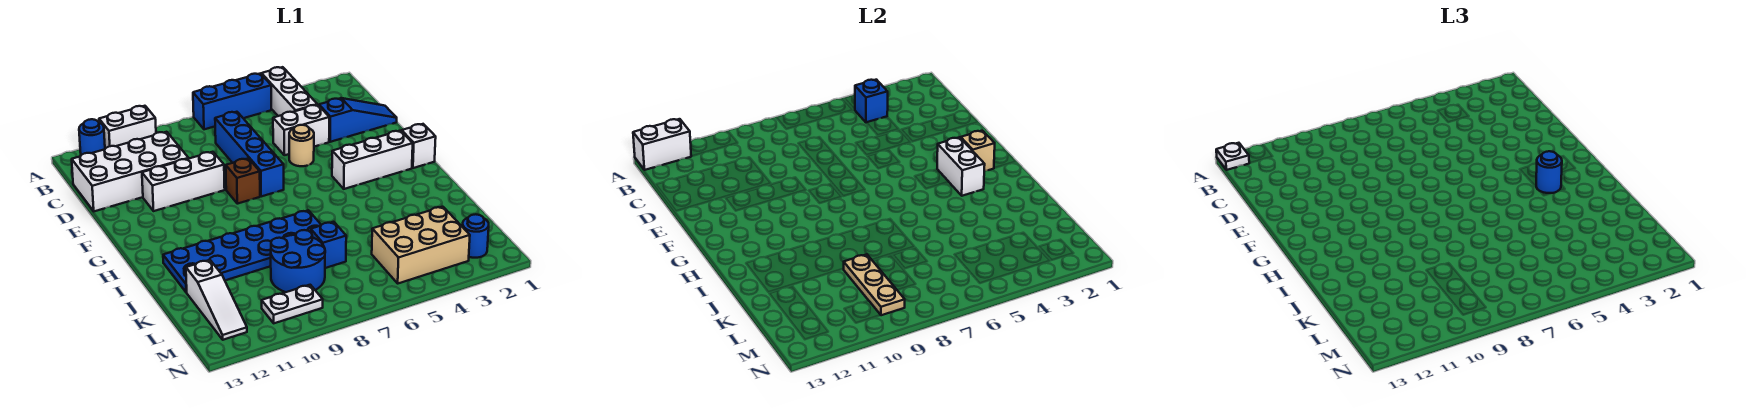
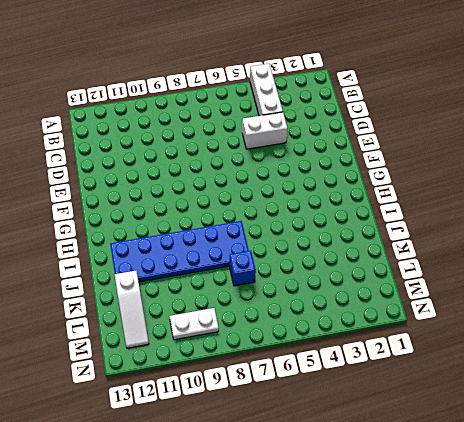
none -> blue brick A5:A7 level 1
none -> white brick A10:A11 level 1
none -> blue round brick A12 level 1

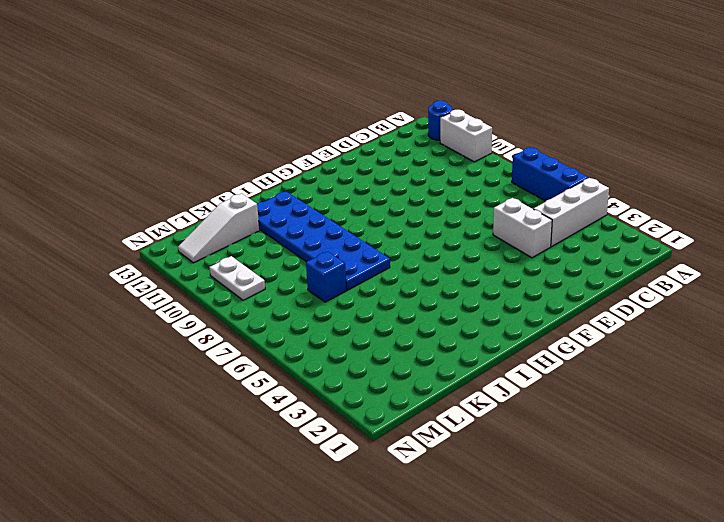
none -> blue brick C7:F7 level 1
none -> white brick C10:D13 level 1
none -> blue slope D1:D3 level 1 top 3

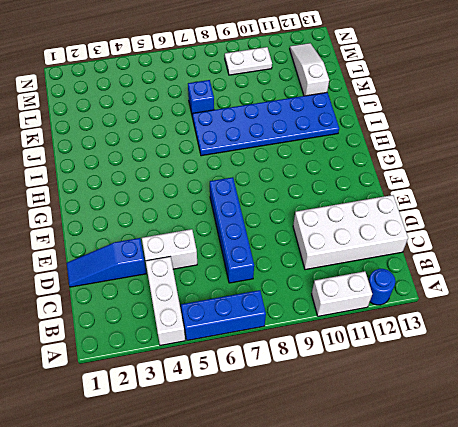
none -> tan round brick E5 level 1
none -> white brick E9:E11 level 1
none -> brown brick F8 level 1

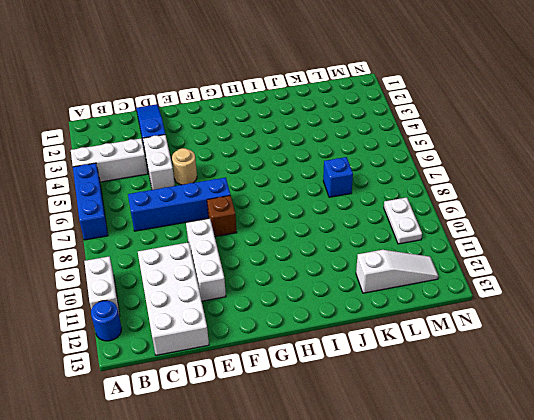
none -> white brick G1 level 1
none -> white brick G2:G4 level 1
none -> blue plate I7:J12 level 1

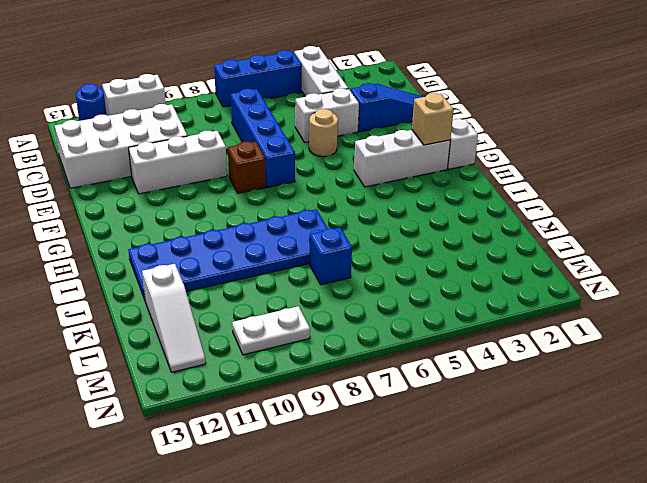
none -> blue round brick K8:L9 level 1
none -> tan brick L3:M5 level 1
none -> blue round brick M2 level 1

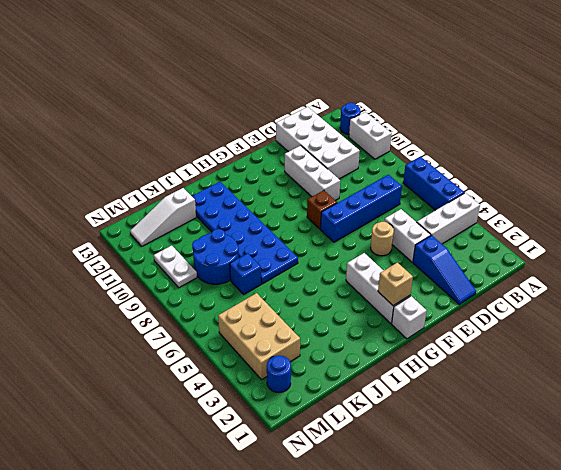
none -> white brick A12:A13 level 2
none -> blue brick B4 level 2
none -> white brick G3:H3 level 2

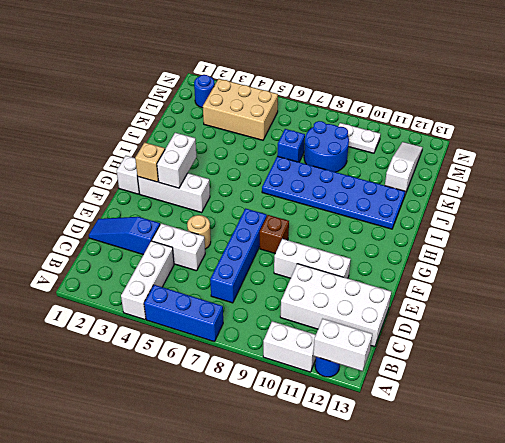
none -> blue brick B4 level 2
none -> tan plate K9:M9 level 2
none -> white plate A13 level 3

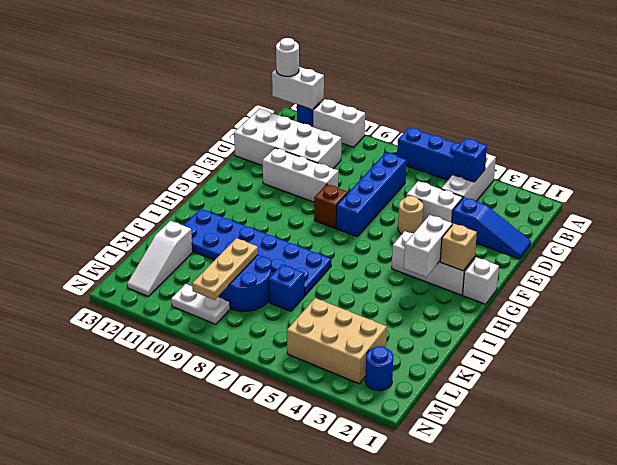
white round brick A13 level 3 -> white plate A13 level 3
none -> blue round brick H3 level 3

